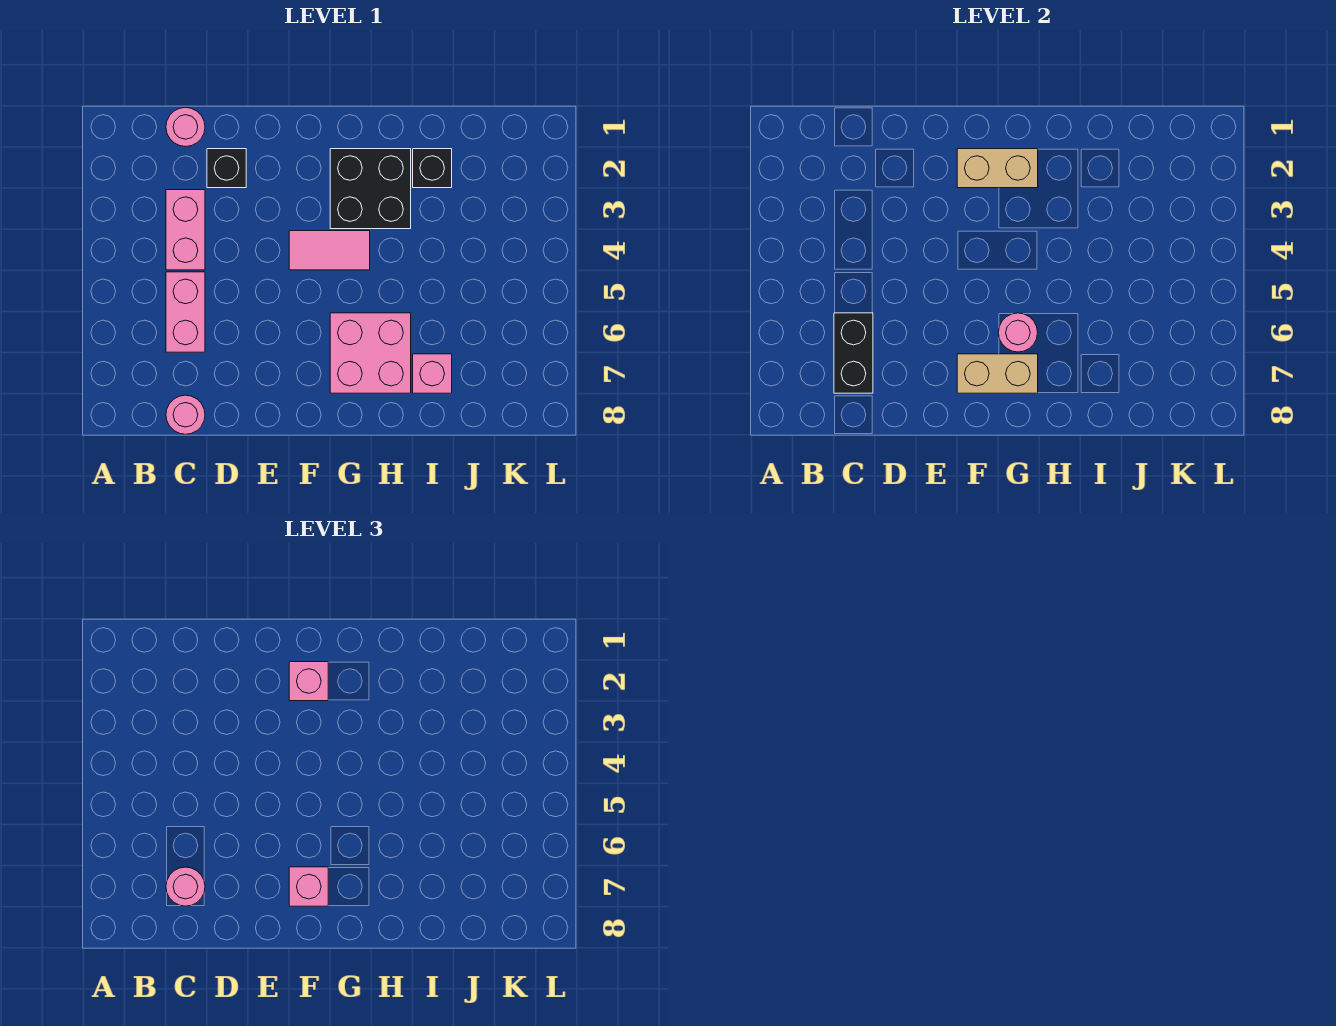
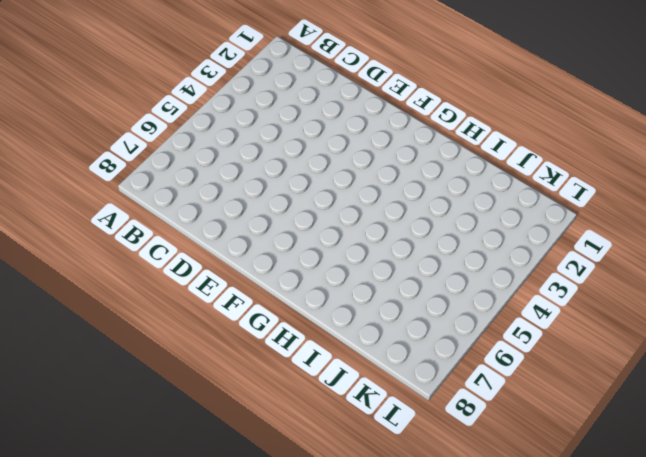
none -> pink round brick C1 level 1
none -> pink brick C3:C4 level 1
none -> pink brick C5:C6 level 1

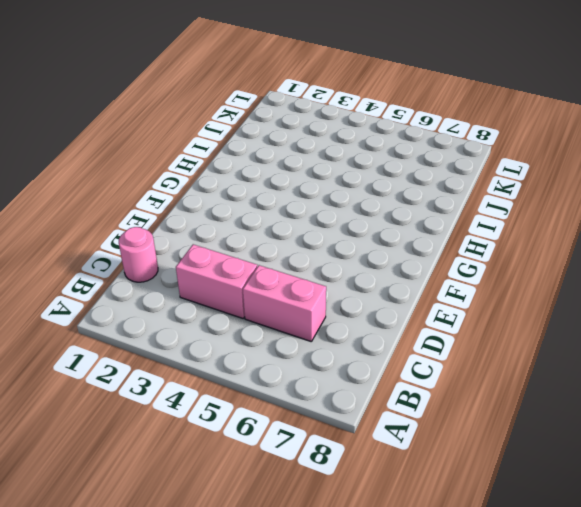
none -> pink round brick C8 level 1
none -> black brick D2 level 1
none -> pink tile F4:G4 level 1

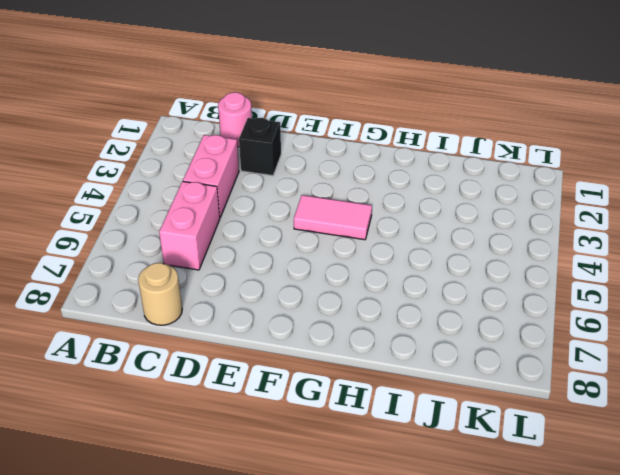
tan round brick C8 level 1 -> pink round brick C8 level 1
none -> black brick G2:H3 level 1
none -> pink brick G6:H7 level 1
none -> black brick I2 level 1

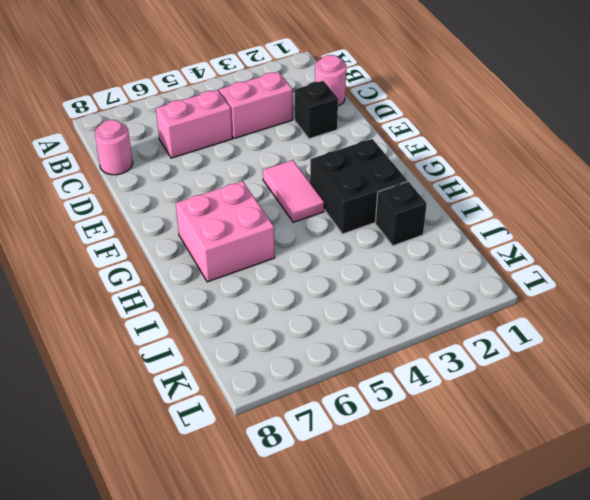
none -> pink brick I7 level 1
none -> black brick C6:C7 level 2
none -> tan brick F2:G2 level 2

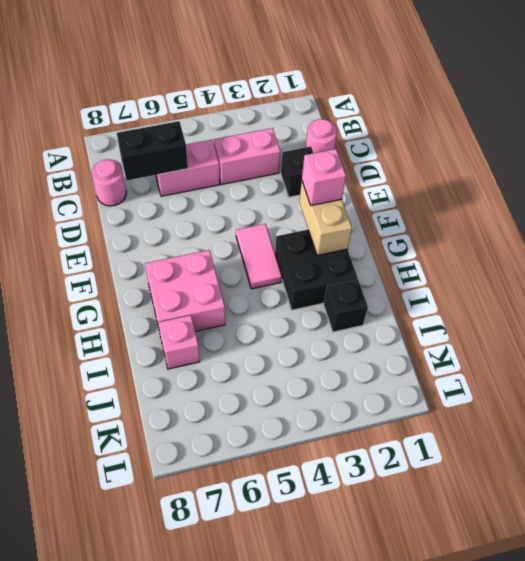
none -> tan brick F7:G7 level 2
none -> pink round brick G6 level 2
none -> pink round brick C7 level 3

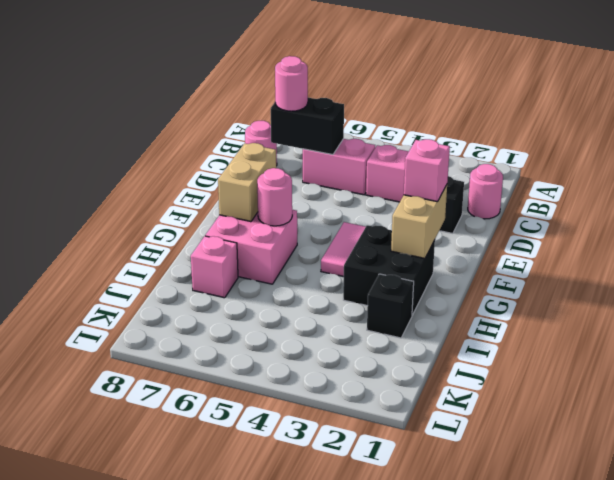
none -> pink brick F7 level 3

